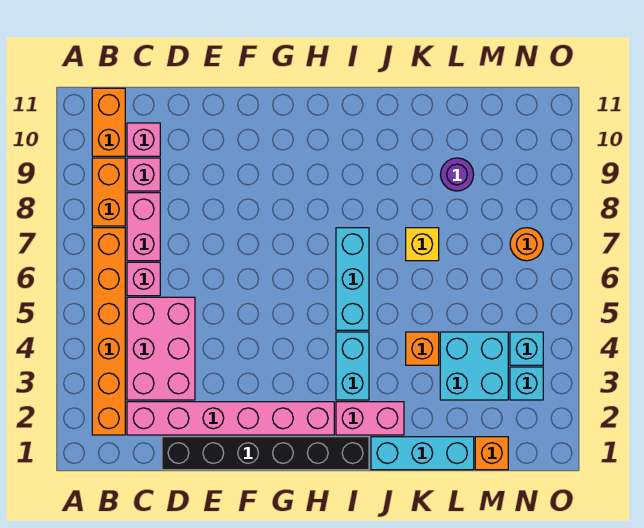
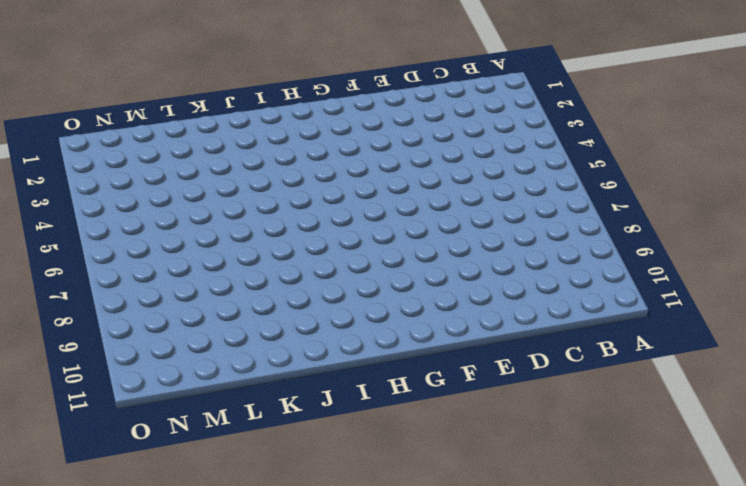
none -> orange brick B2:B7 level 1
none -> orange brick B8:B9 level 1
none -> orange brick B10:B11 level 1

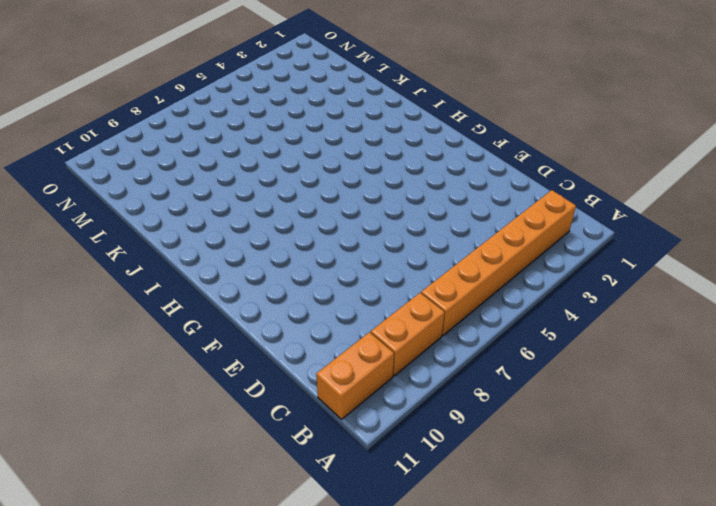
none -> pink brick C2:H2 level 1
none -> pink brick C3:D5 level 1
none -> pink brick C6 level 1

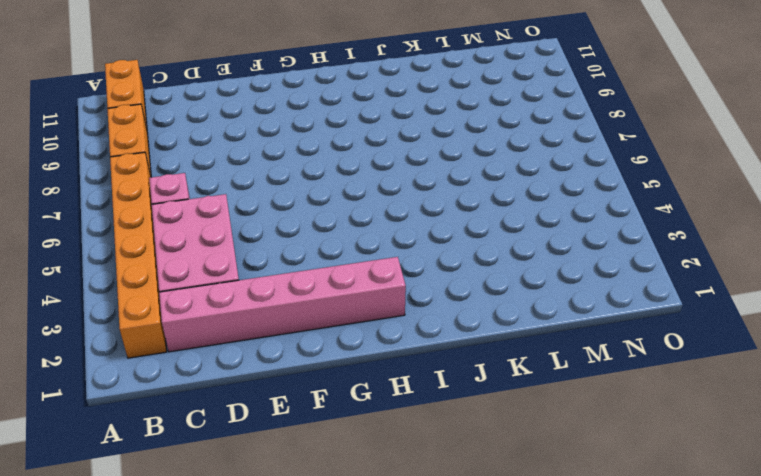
none -> pink brick C7:C8 level 1
none -> pink brick C9 level 1
none -> pink brick C10 level 1

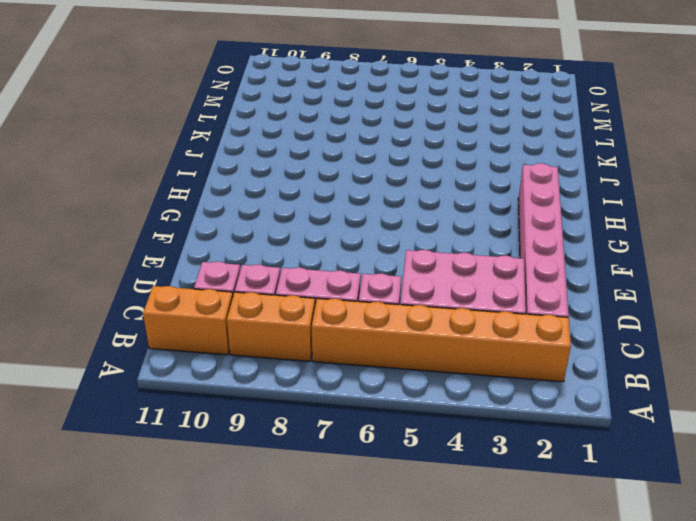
none -> black brick D1:I1 level 1
none -> pink brick I2:J2 level 1
none -> cyan brick I3:I4 level 1

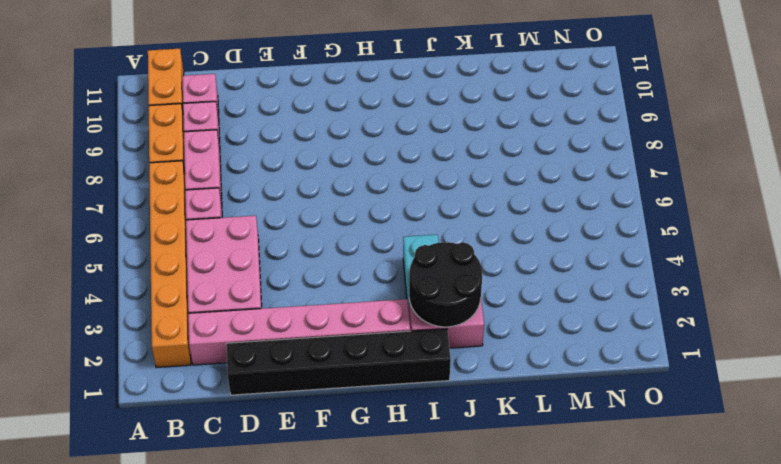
black round brick I2:J3 level 2 -> none
none -> cyan brick I5:I7 level 1
none -> cyan brick J1:L1 level 1
none -> orange brick K4 level 1

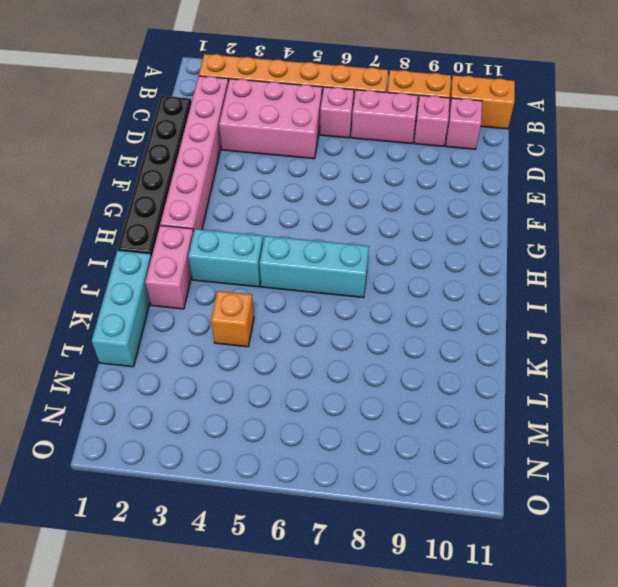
none -> yellow brick K7 level 1
none -> cyan brick L3:M4 level 1
none -> purple round brick L9 level 1

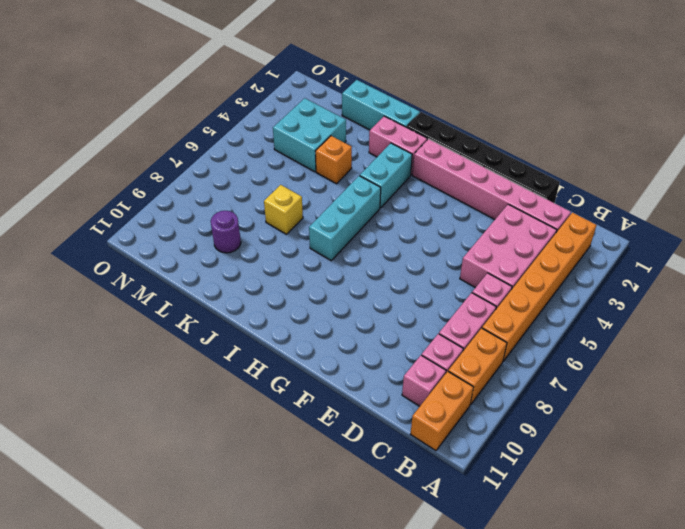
none -> orange brick M1 level 1
none -> cyan brick N3 level 1
none -> cyan brick N4 level 1

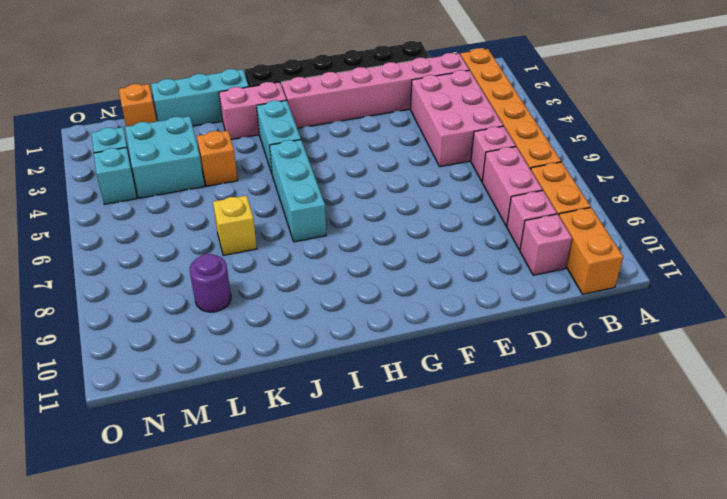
none -> orange round brick N7 level 1

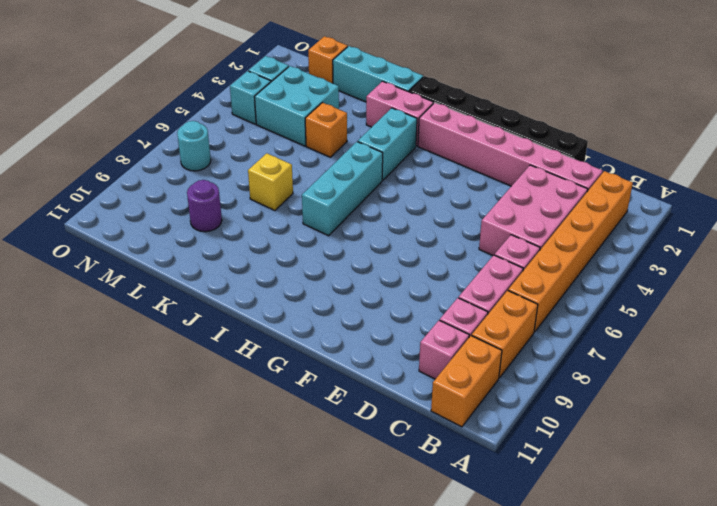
cyan round brick N7 level 1 -> orange round brick N7 level 1

